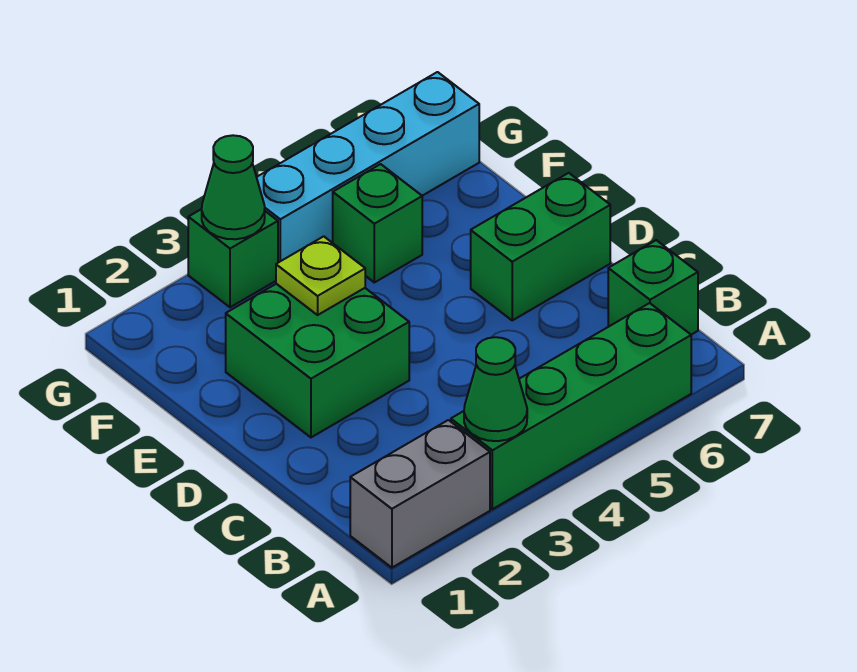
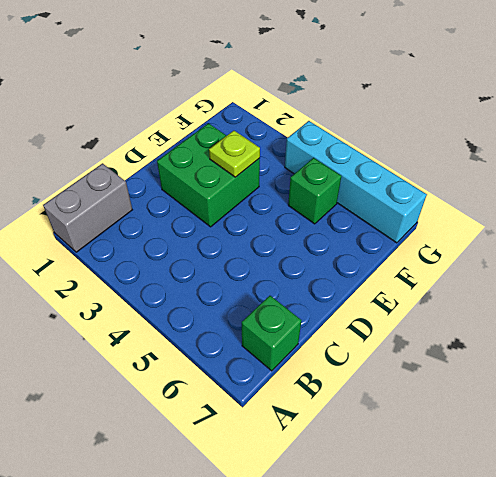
grey brick A1:B1 level 1 -> grey brick A1:A2 level 1
none -> green brick A3:A6 level 1
none -> green brick D6:D7 level 1

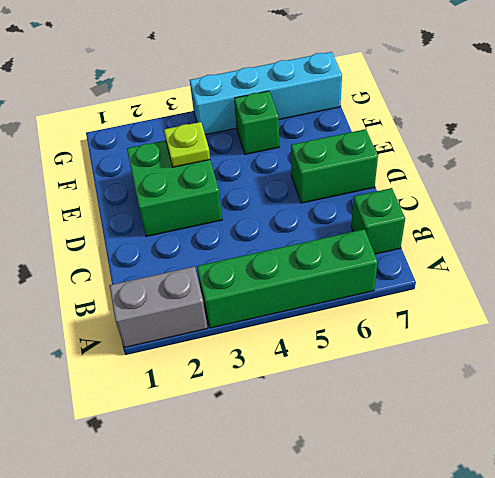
none -> green brick G3 level 1
none -> green cone A3 level 2

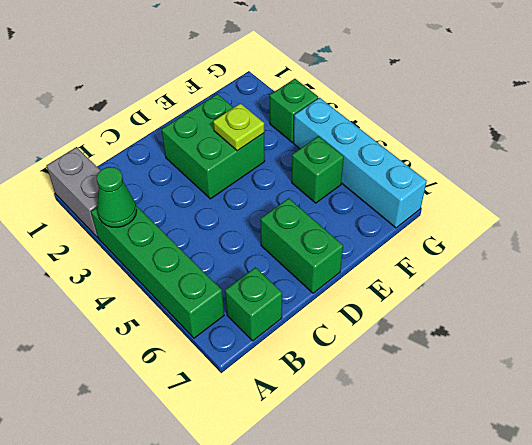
none -> green cone G3 level 2

